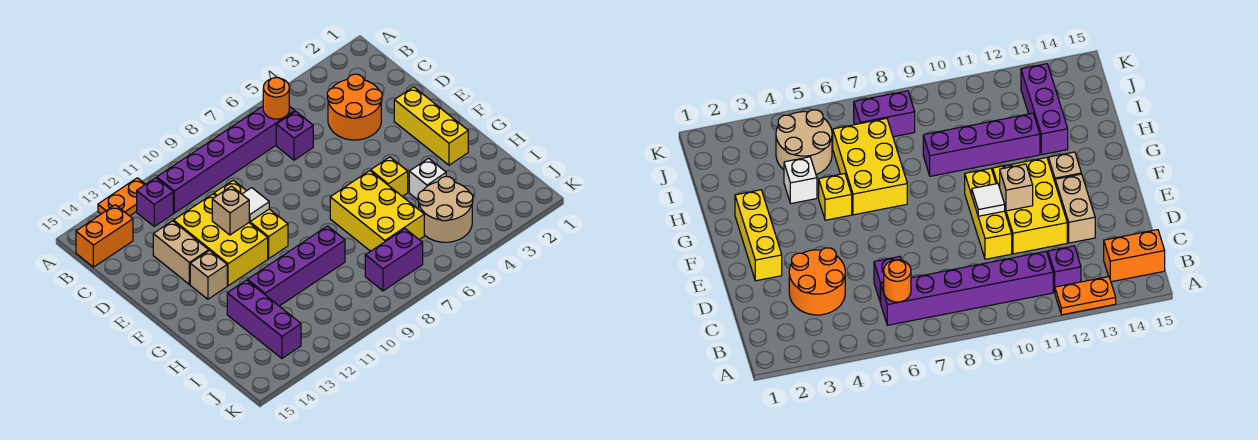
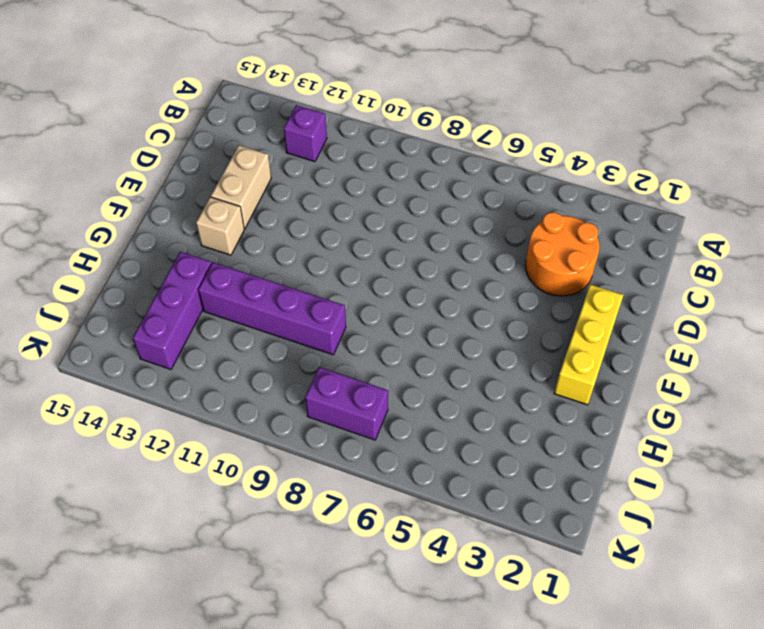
none -> orange plate A12:A13 level 1
none -> purple brick B6:B11 level 1
none -> orange brick B14:B15 level 1

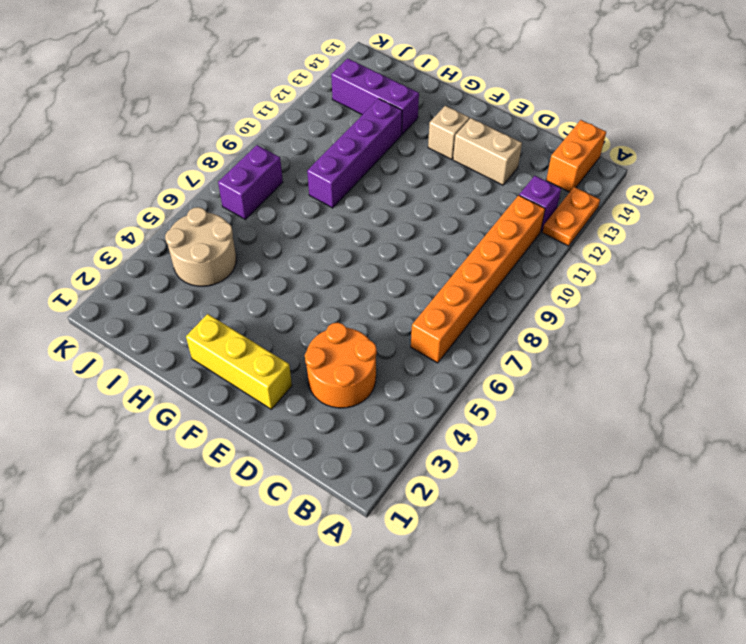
orange brick B6:B11 level 1 -> purple brick B6:B11 level 1
none -> purple brick C6 level 1
none -> yellow brick D10:F10 level 1
none -> yellow brick D11:F12 level 1

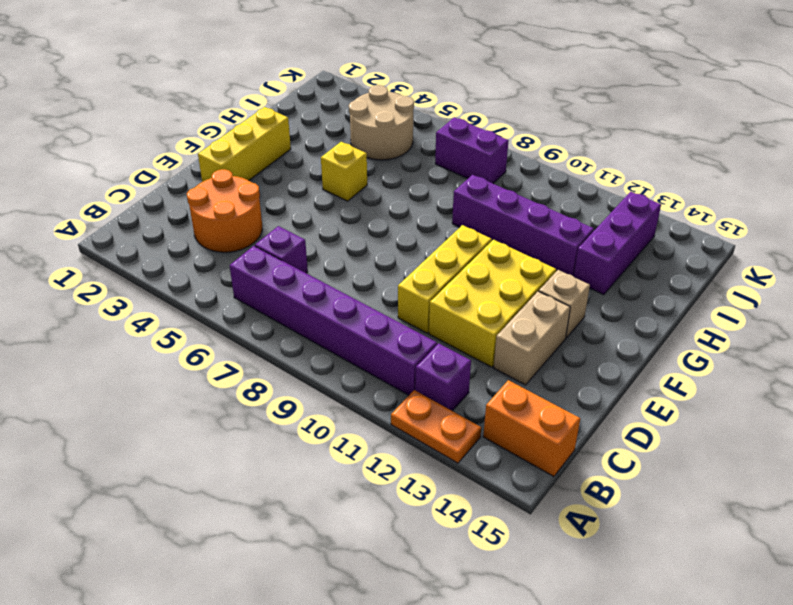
none -> yellow brick G6:I7 level 1
none -> white brick H4 level 1
none -> orange round brick B6 level 2

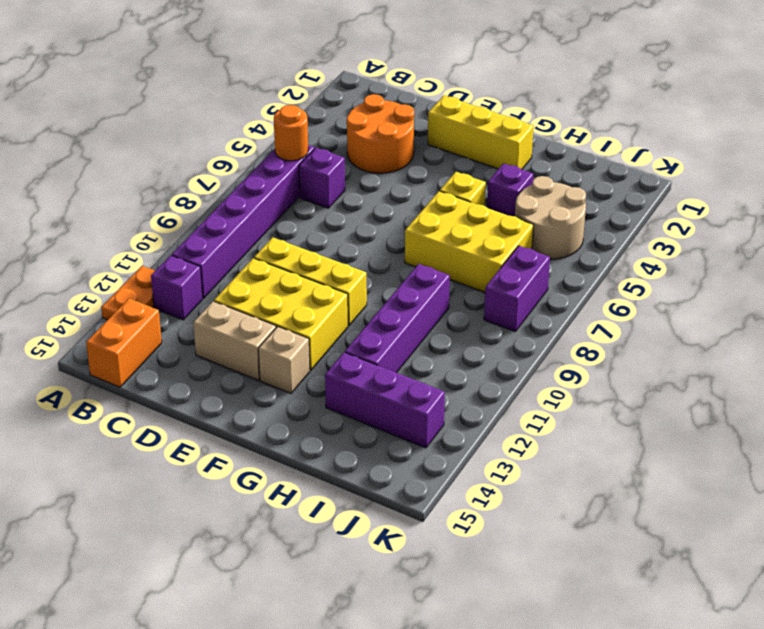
purple brick H4 level 1 -> white brick H4 level 1
none -> white tile E10 level 2
none -> tan brick E11 level 2

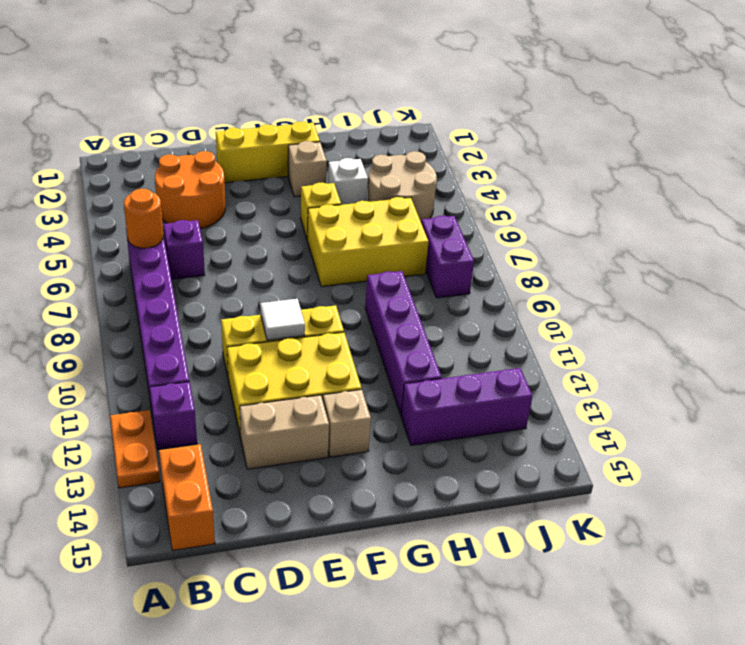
tan brick G3 level 1 -> tan brick E11 level 2

